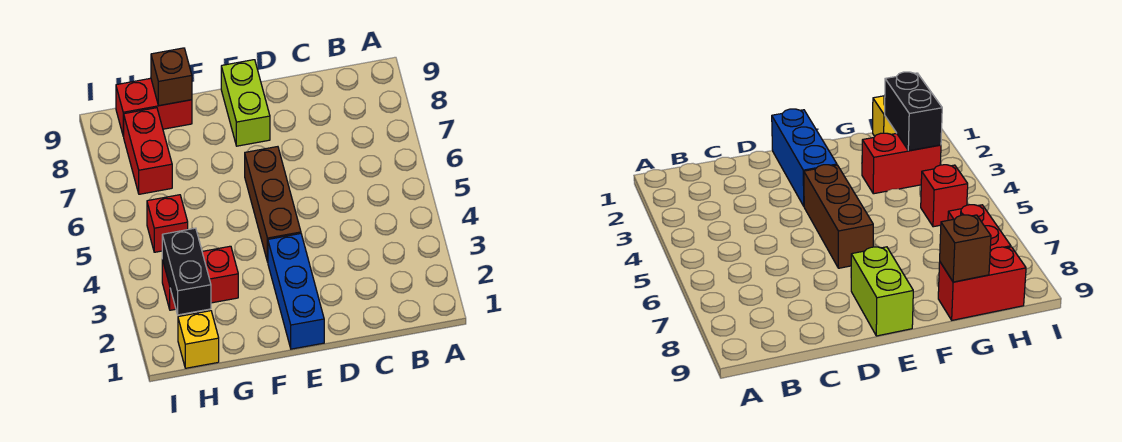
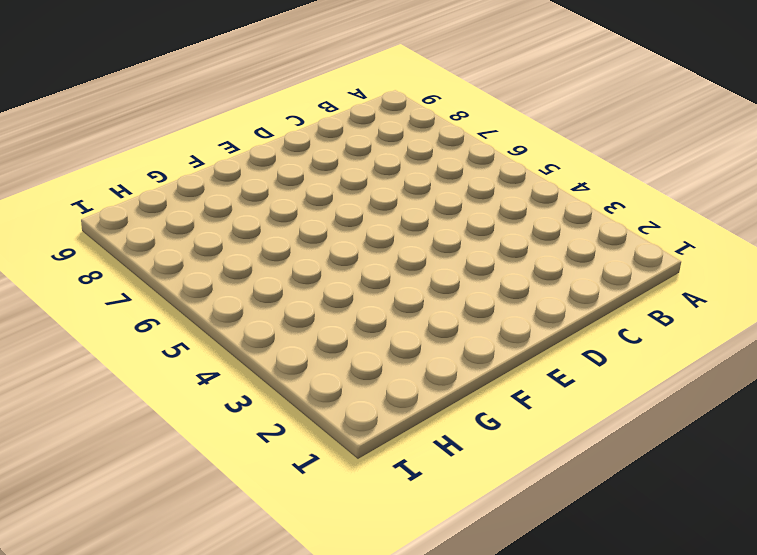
none -> blue brick E1:E3 level 1
none -> brown brick E4:E6 level 1

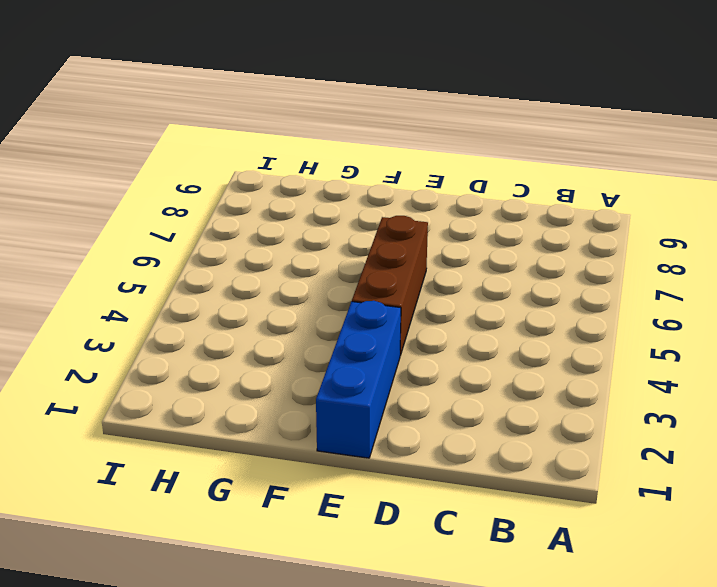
none -> lime brick E8:E9 level 1
none -> red brick G3:H3 level 1

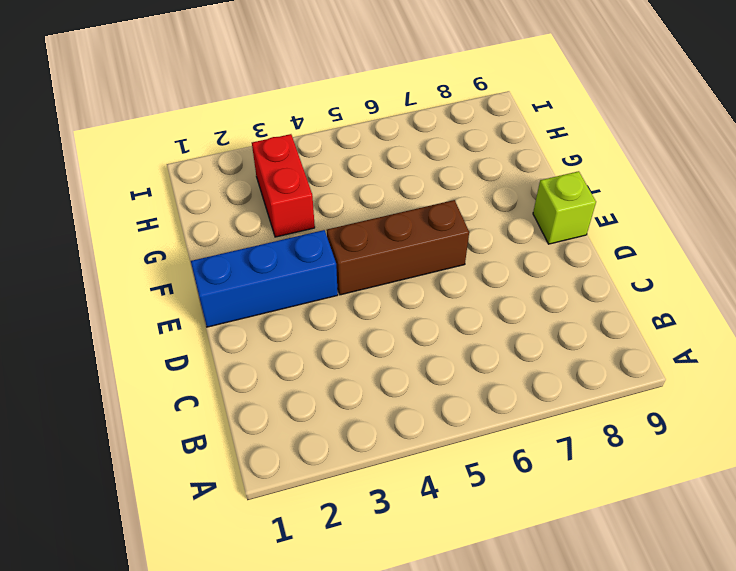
lime brick E9 level 1 -> lime brick E8:E9 level 1
none -> red brick G9:H9 level 1
none -> yellow brick H1 level 1

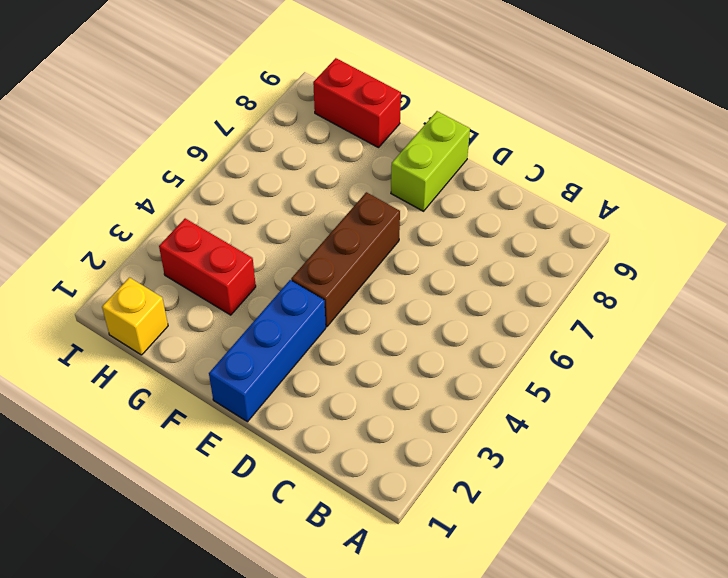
none -> red brick H5 level 1
none -> red brick H7:H8 level 1

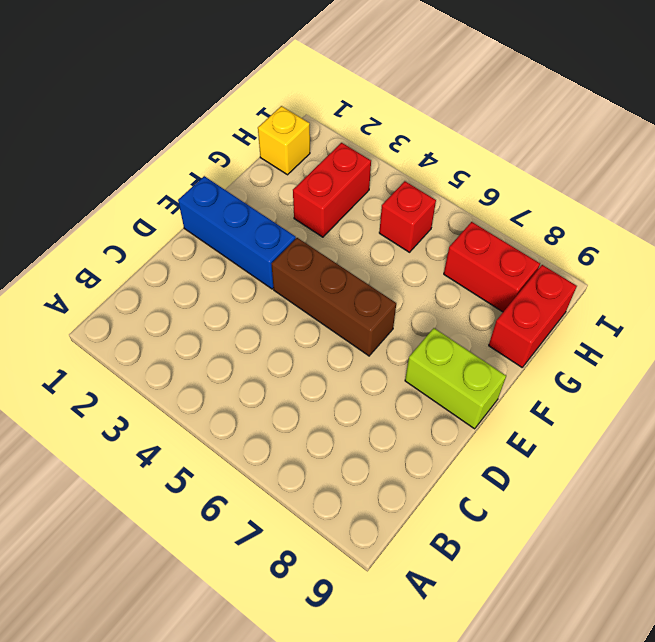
none -> brown brick G9 level 2
none -> black brick H2:H3 level 2

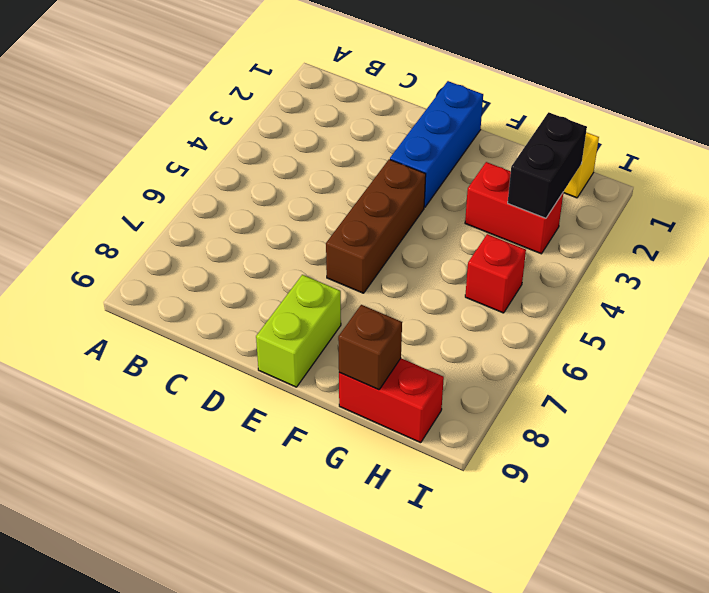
none -> red brick H7:H8 level 1

